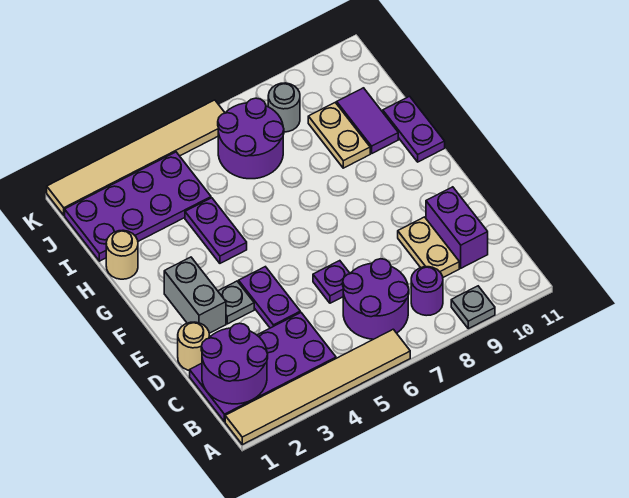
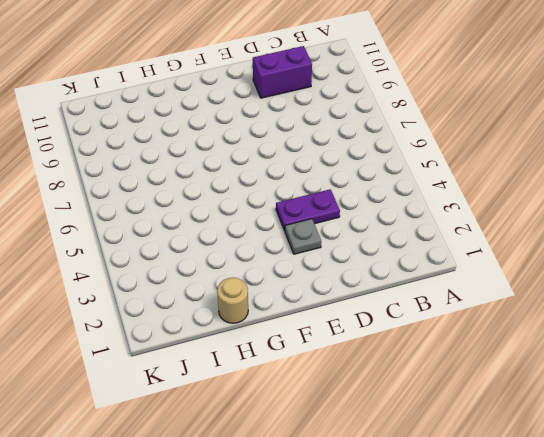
none -> tan tile A1:A6 level 1
none -> grey plate A9 level 1
none -> purple plate B1:C4 level 1

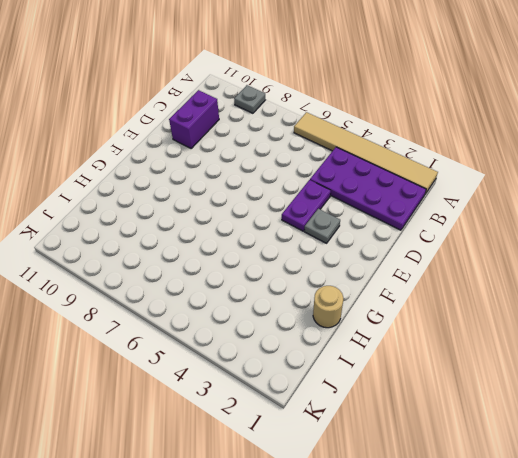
none -> purple round brick B6:C7 level 1
none -> purple round brick B8 level 1
none -> tan plate C9:D9 level 1

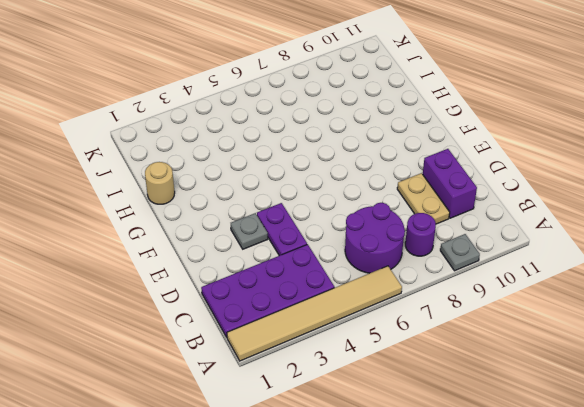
none -> tan round brick D1 level 1
none -> purple plate D6 level 1
none -> grey brick E2:F2 level 1

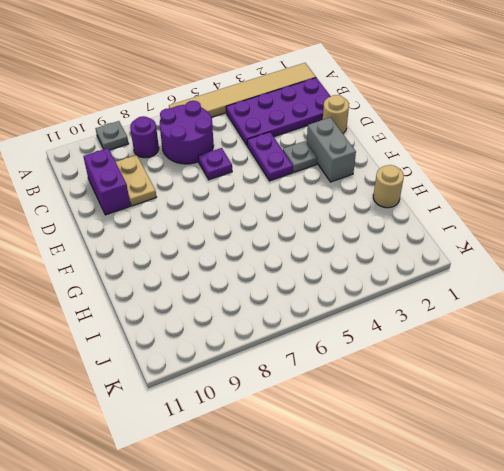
none -> purple plate G4:H4 level 1
none -> purple plate G11:H11 level 1
none -> tan plate H9:I9 level 1

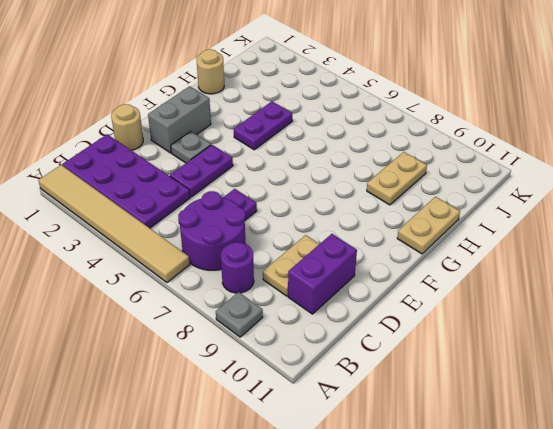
tan plate G11:H11 level 1 -> purple plate G11:H11 level 1
none -> purple tile H10:I10 level 1
none -> purple plate I1:J4 level 1
none -> purple round brick I6:J7 level 1

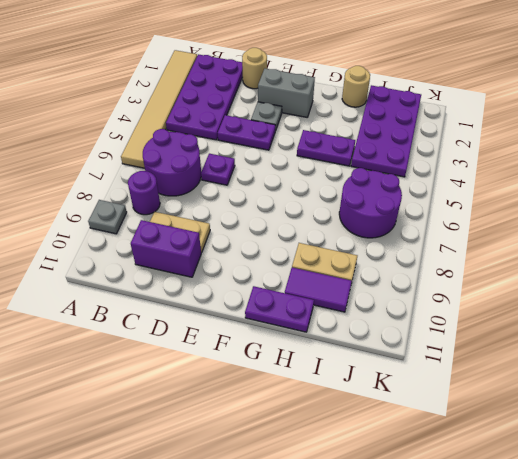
none -> grey round brick J8 level 1
none -> tan tile K1:K6 level 1
none -> purple round brick B1:C2 level 2

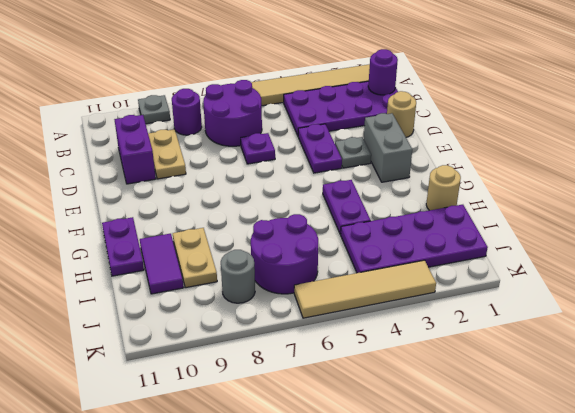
purple round brick B1 level 2 -> purple round brick B1:C2 level 2
tan tile K3:K6 level 1 -> tan tile K1:K6 level 1

